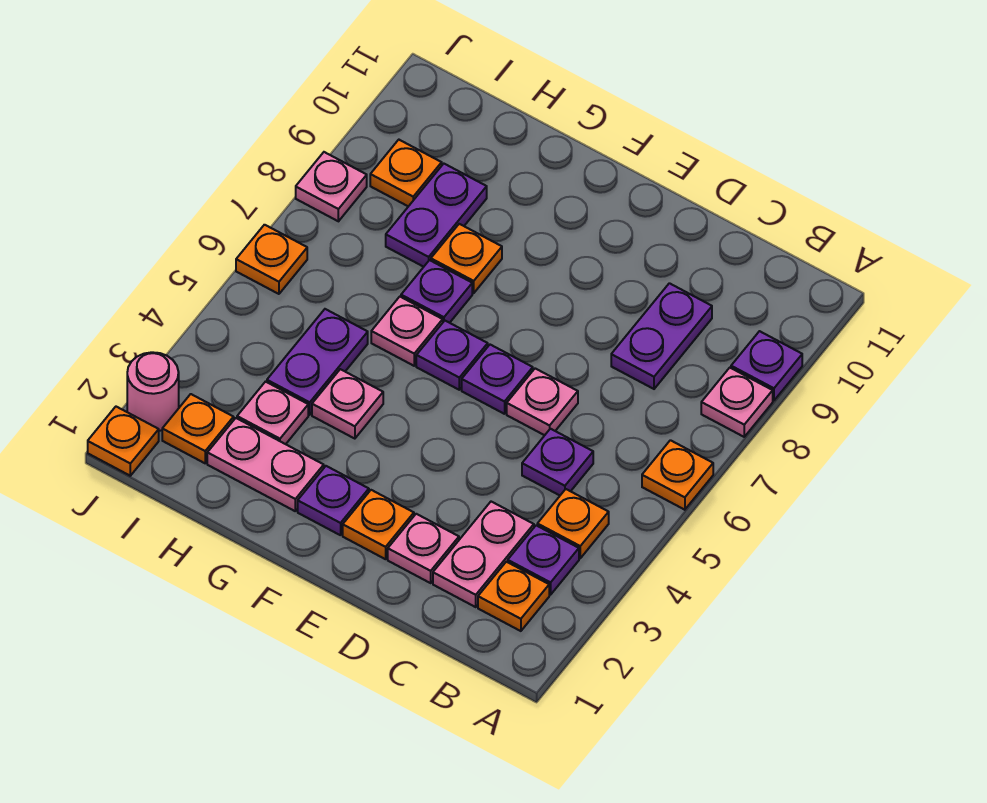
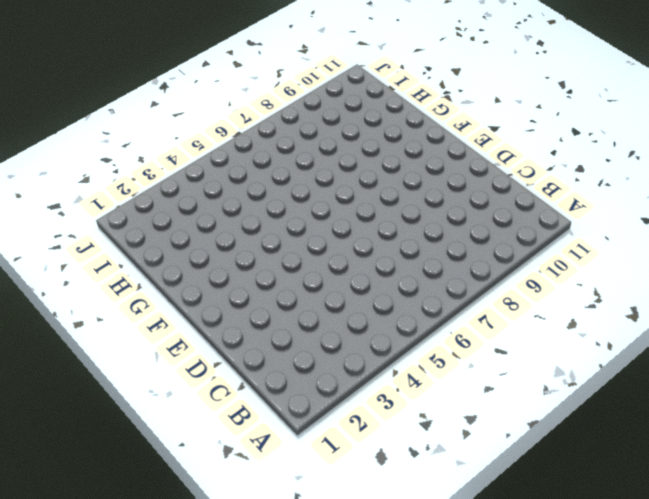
none -> orange plate A6 level 1
none -> pink plate A8 level 1
none -> purple plate A9 level 1

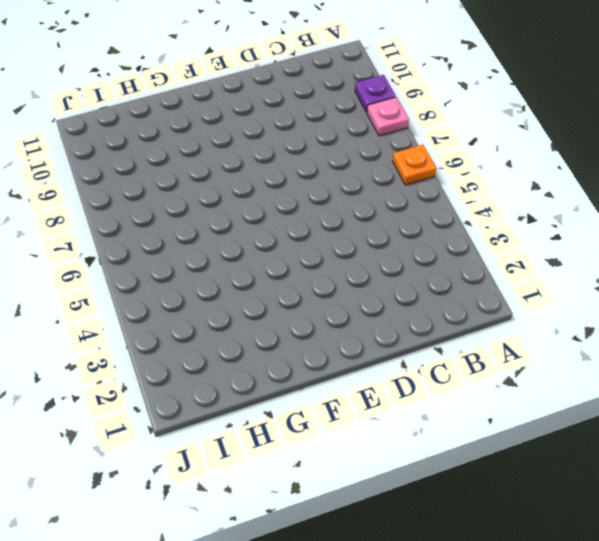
none -> orange plate B2 level 1
none -> purple plate B3 level 1
none -> orange plate B4 level 1

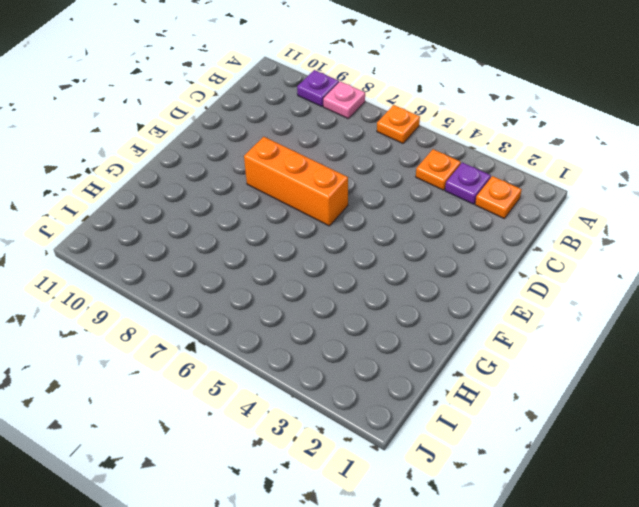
orange brick E6:E8 level 1 -> purple plate E6 level 1
none -> pink plate C2:C3 level 1
none -> purple plate C5 level 1
none -> purple plate C8:C9 level 1

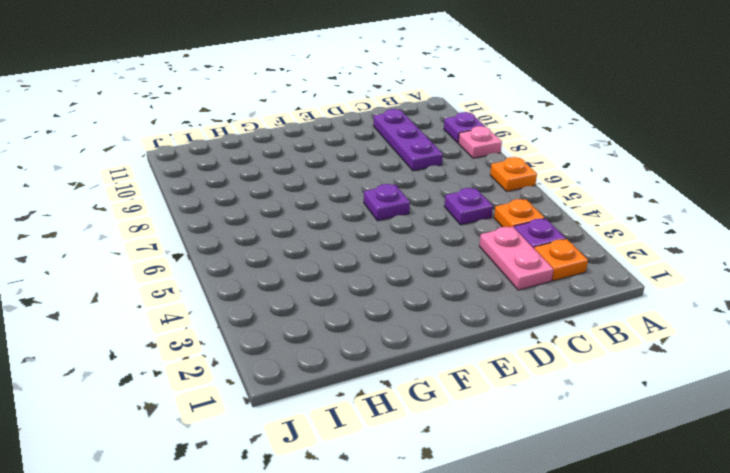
purple plate C8:C10 level 1 -> purple plate C8:C9 level 1
none -> pink plate D2 level 1
none -> pink plate D6 level 1
none -> orange plate E2 level 1

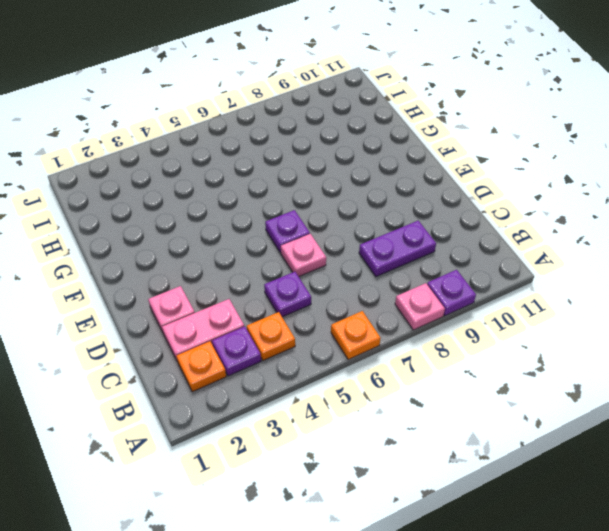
none -> orange plate E2 level 1
none -> purple plate F2 level 1
none -> purple plate F6 level 1

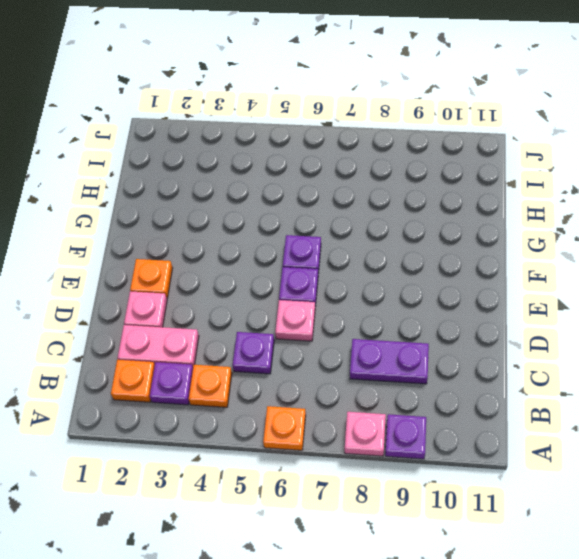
none -> purple plate F2 level 1
none -> pink plate G2:H2 level 1
none -> pink plate G4 level 1

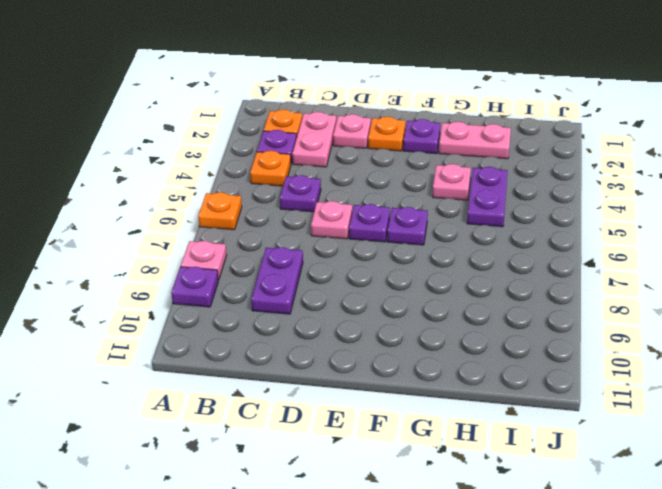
none -> pink plate G6 level 1
none -> purple plate G7 level 1
none -> orange plate G8 level 1

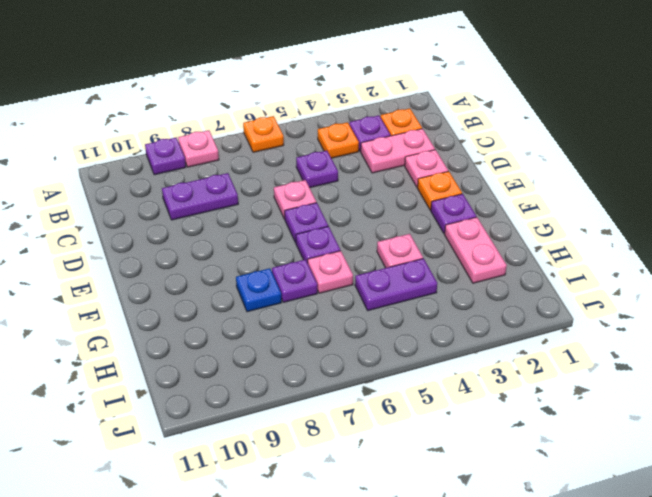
blue plate G8 level 1 -> orange plate G8 level 1
none -> pink plate H3 level 1
none -> purple plate H8:H9 level 1
none -> orange plate I2 level 1

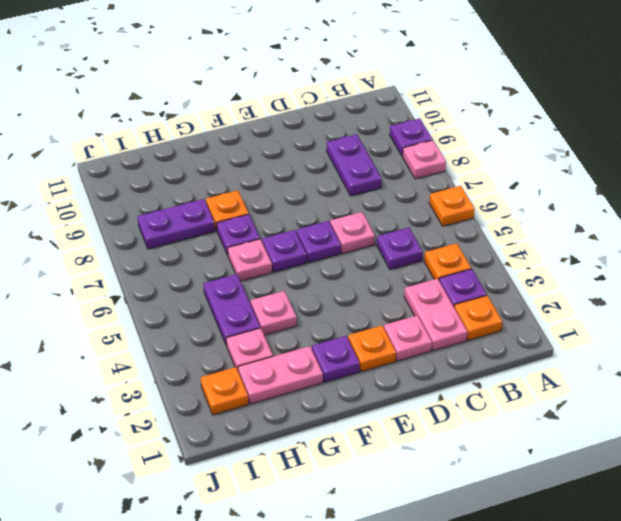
purple plate H8:I8 level 1 -> purple plate H8:H9 level 1
none -> orange plate I9 level 1
none -> orange plate J1 level 1
none -> pink round brick J2 level 1

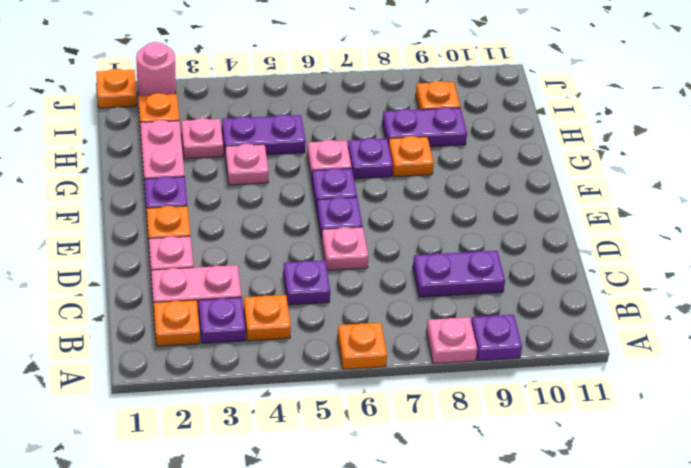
none -> orange plate J6 level 1
none -> pink plate J8 level 1

